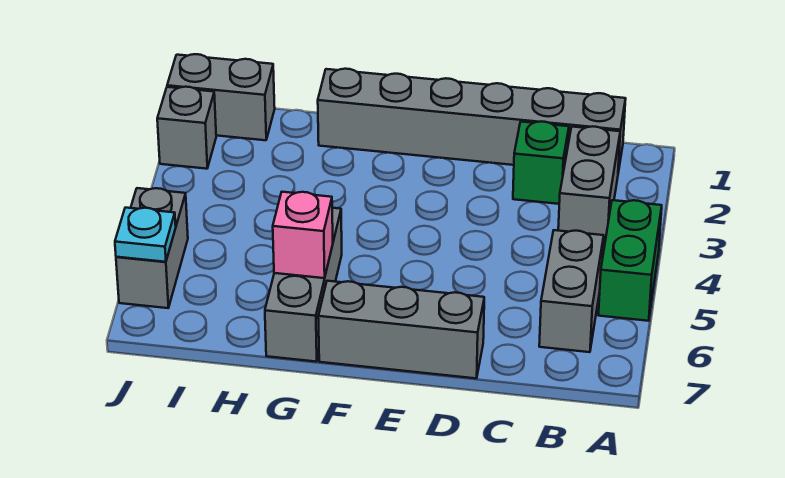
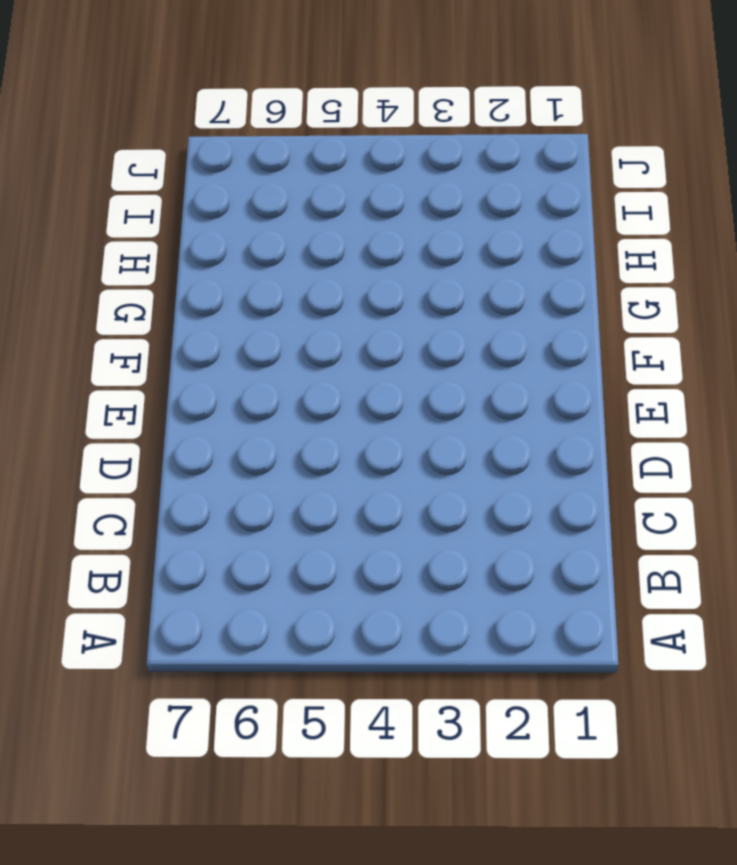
none -> green brick A4:A5 level 1
none -> grey brick B1:G1 level 1
none -> grey brick B2:B3 level 1

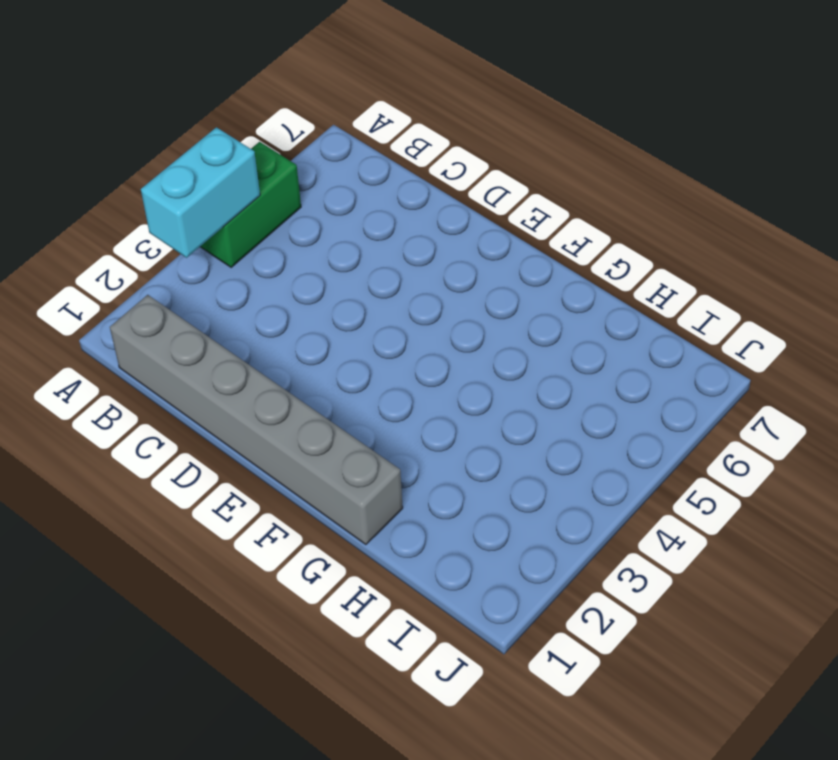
cyan brick A3:A4 level 2 -> none
none -> grey brick B2:B3 level 1
none -> grey brick B5:B6 level 1
none -> green brick C2 level 1

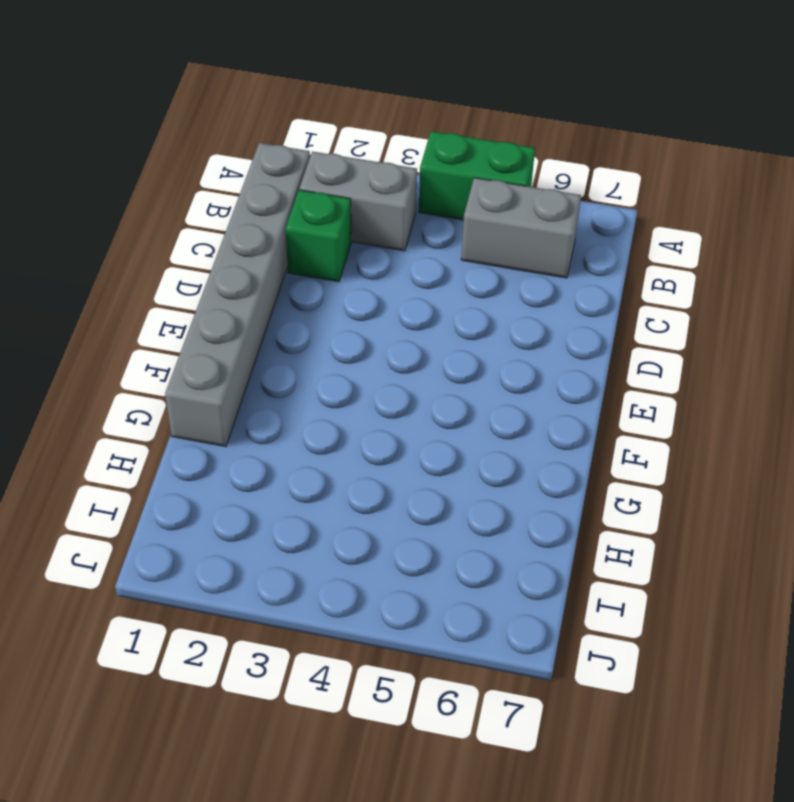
none -> grey brick D7:F7 level 1
none -> grey brick G5:G7 level 1
none -> grey brick I1:J1 level 1

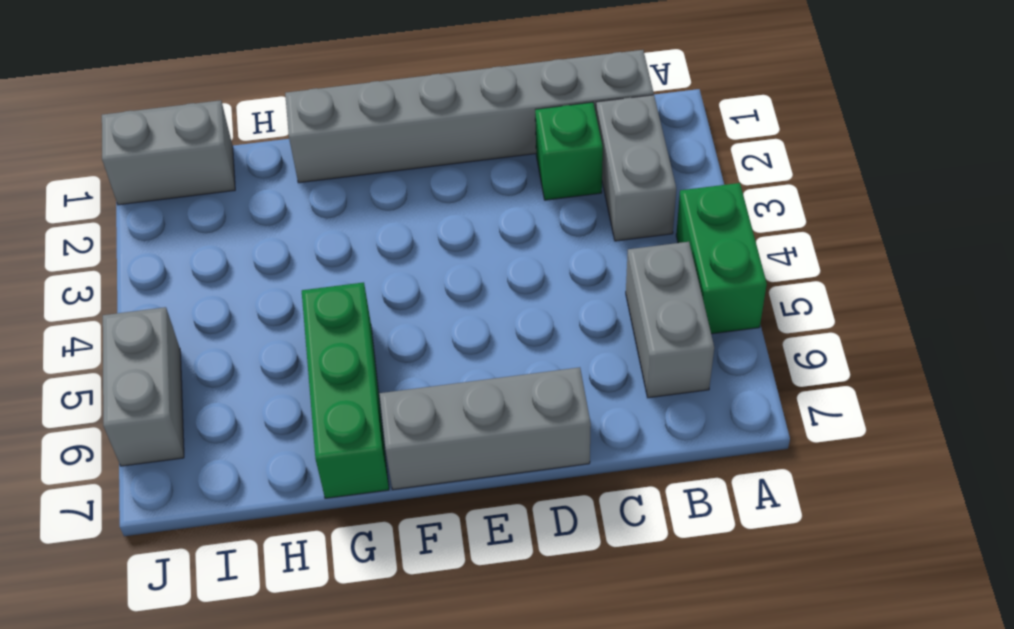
green brick G5:G7 level 1 -> grey brick G5:G7 level 1
none -> grey brick J2 level 1
none -> pink brick G6 level 2
none -> cyan plate J6 level 2

